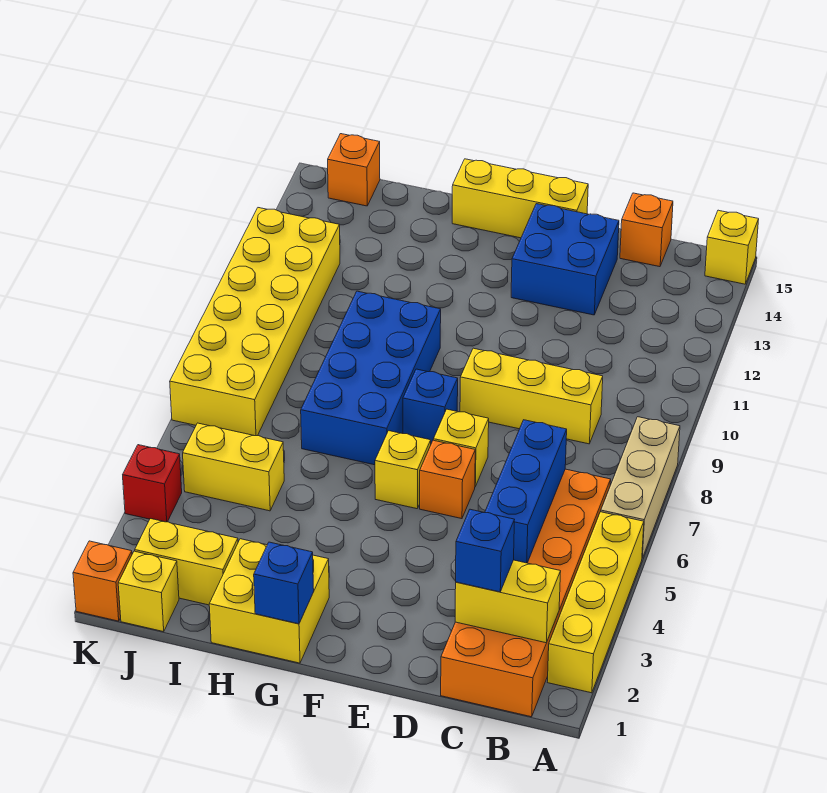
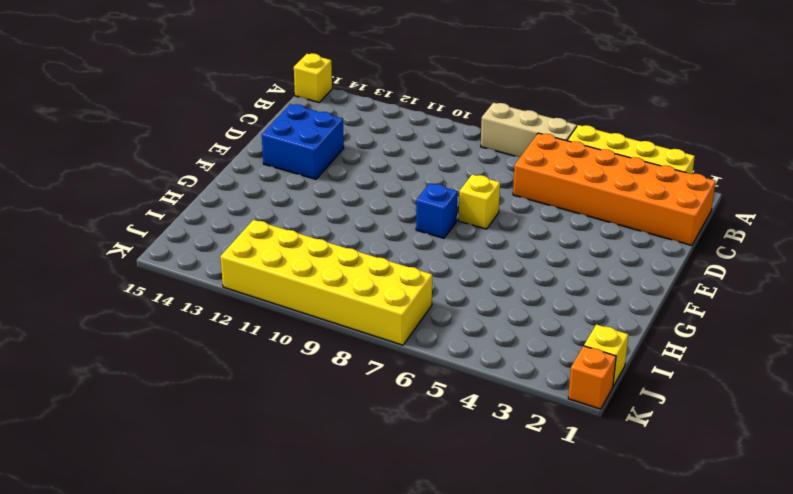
none -> yellow brick C9:E9 level 1
none -> orange brick C15 level 1
none -> orange brick E6 level 1

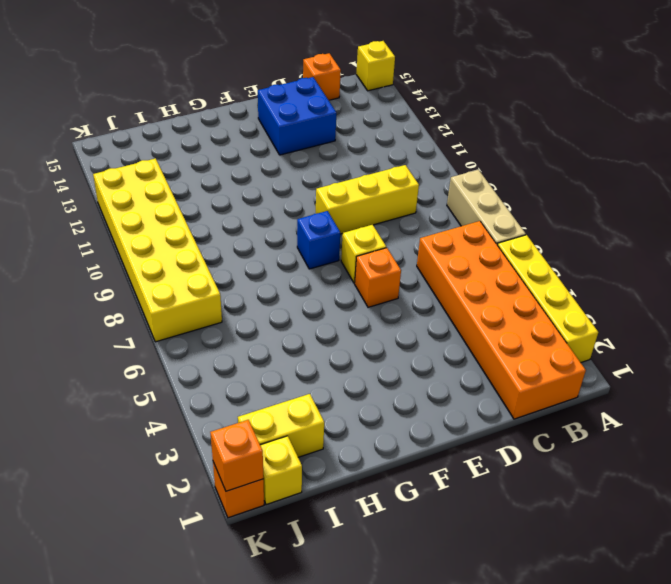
orange brick K1 level 2 -> orange brick J15 level 1
none -> yellow brick E15:G15 level 1
none -> yellow brick F6 level 1
none -> yellow brick G1:H2 level 1

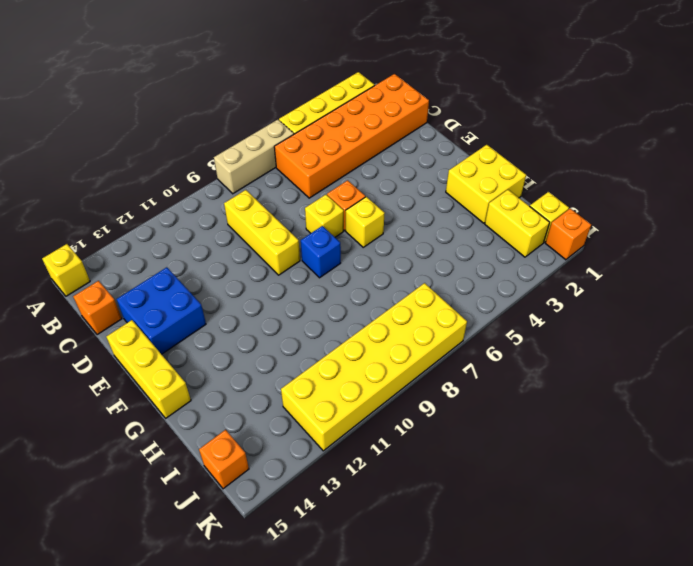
none -> blue brick G7:H10 level 1
none -> yellow brick I5:J5 level 1
none -> red brick K4 level 1

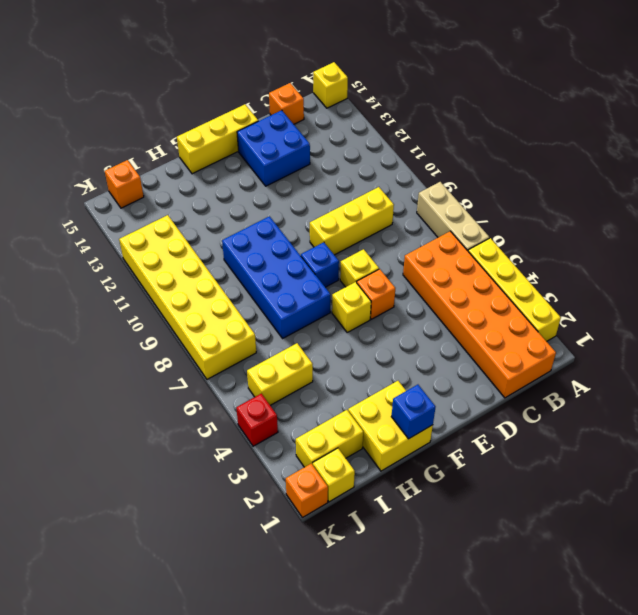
none -> yellow brick B2:C2 level 2
none -> blue brick C4:C6 level 2
none -> blue brick C2 level 3

